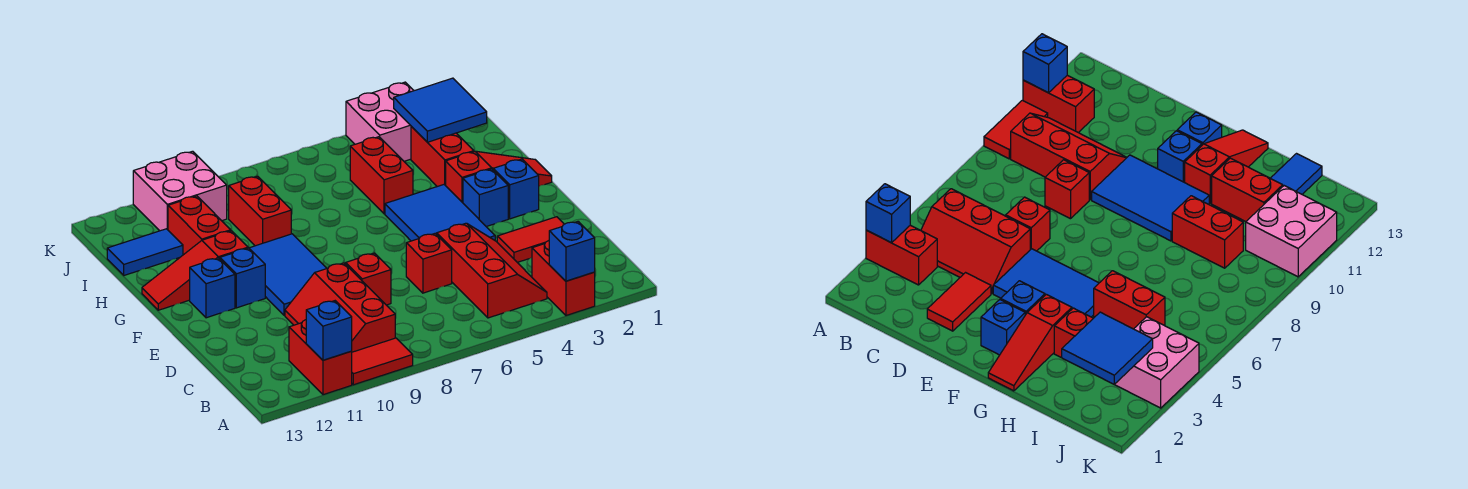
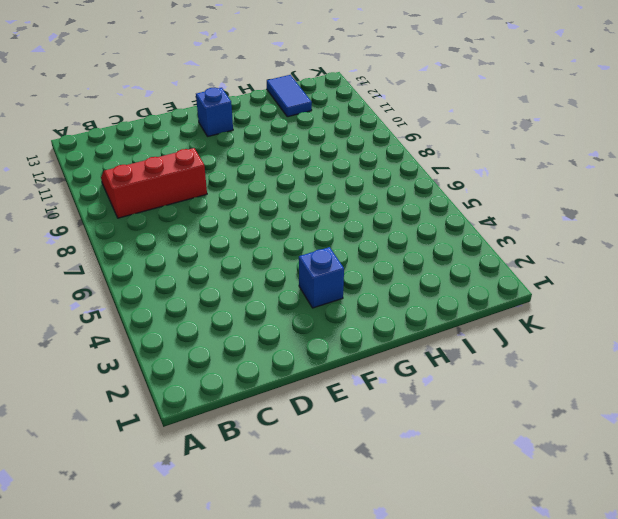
none -> red brick A3:B3 level 1
none -> red tile A9:A10 level 1
none -> red brick A11:B11 level 1

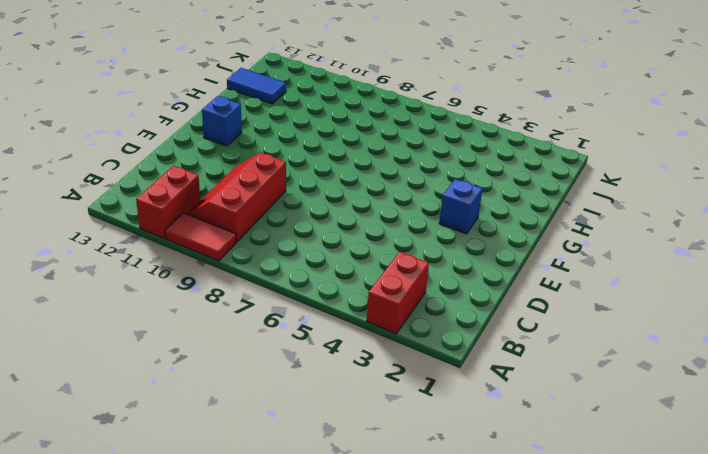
none -> red slope B4:D5 level 1 top 5
none -> red tile D2:D3 level 1
none -> red brick D6 level 1

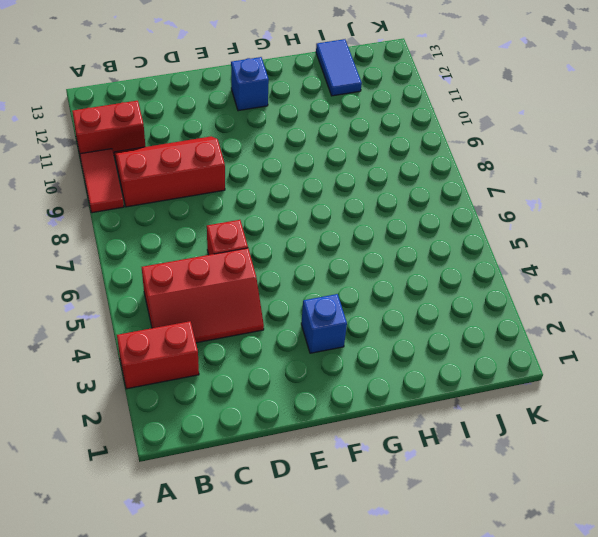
none -> red tile D2:D3 level 1
none -> red brick D8 level 1
none -> blue tile E4:G5 level 1

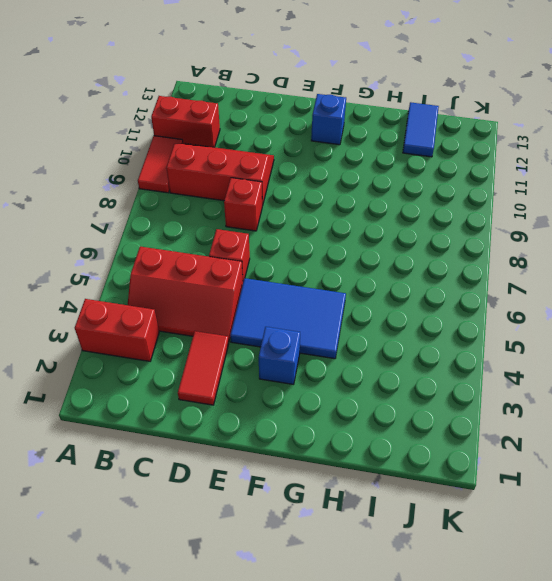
none -> blue tile E9:G10 level 1
none -> blue brick F2 level 1
none -> blue brick F11 level 1

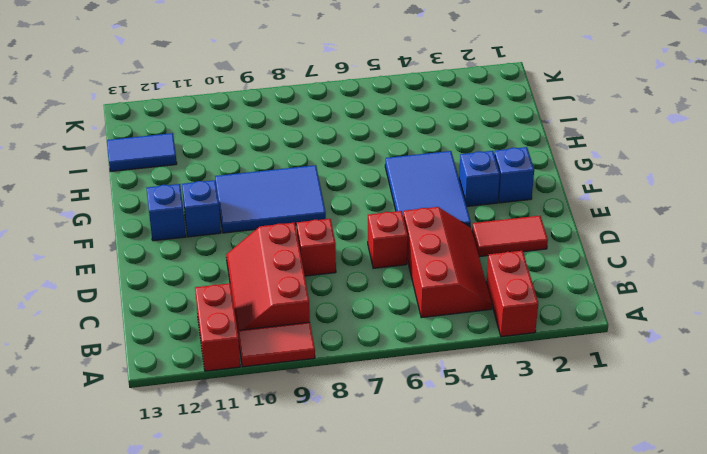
blue tile F8:G10 level 1 -> blue tile E9:G10 level 1
none -> red slope G1:G3 level 1 top 3
none -> red slope G11:G13 level 1 top 11
none -> red brick H3:I3 level 1

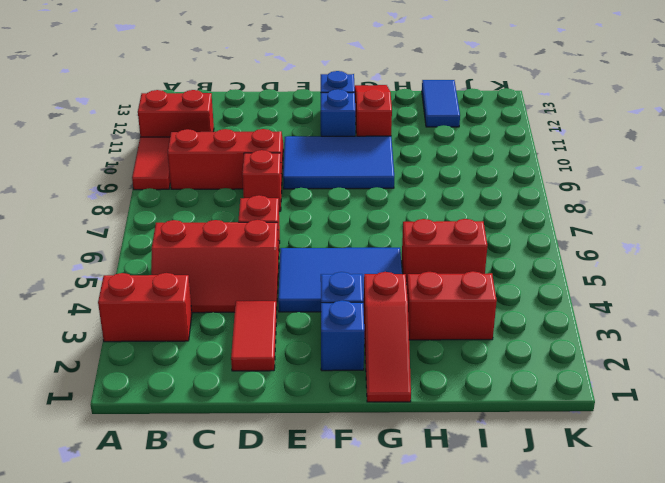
none -> red brick H9:I9 level 1
none -> red brick H11:I11 level 1
none -> pink brick J3:K4 level 1

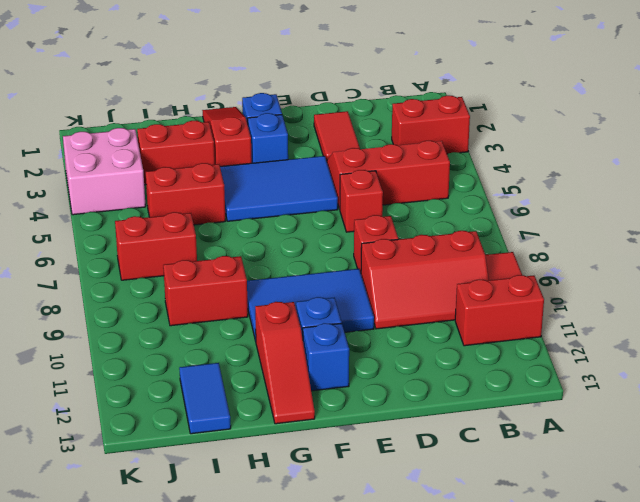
red brick I7:J7 level 1 -> red brick H11:I11 level 1
none -> pink brick J10:K11 level 1
none -> blue brick A3 level 2
none -> blue brick A11 level 2

